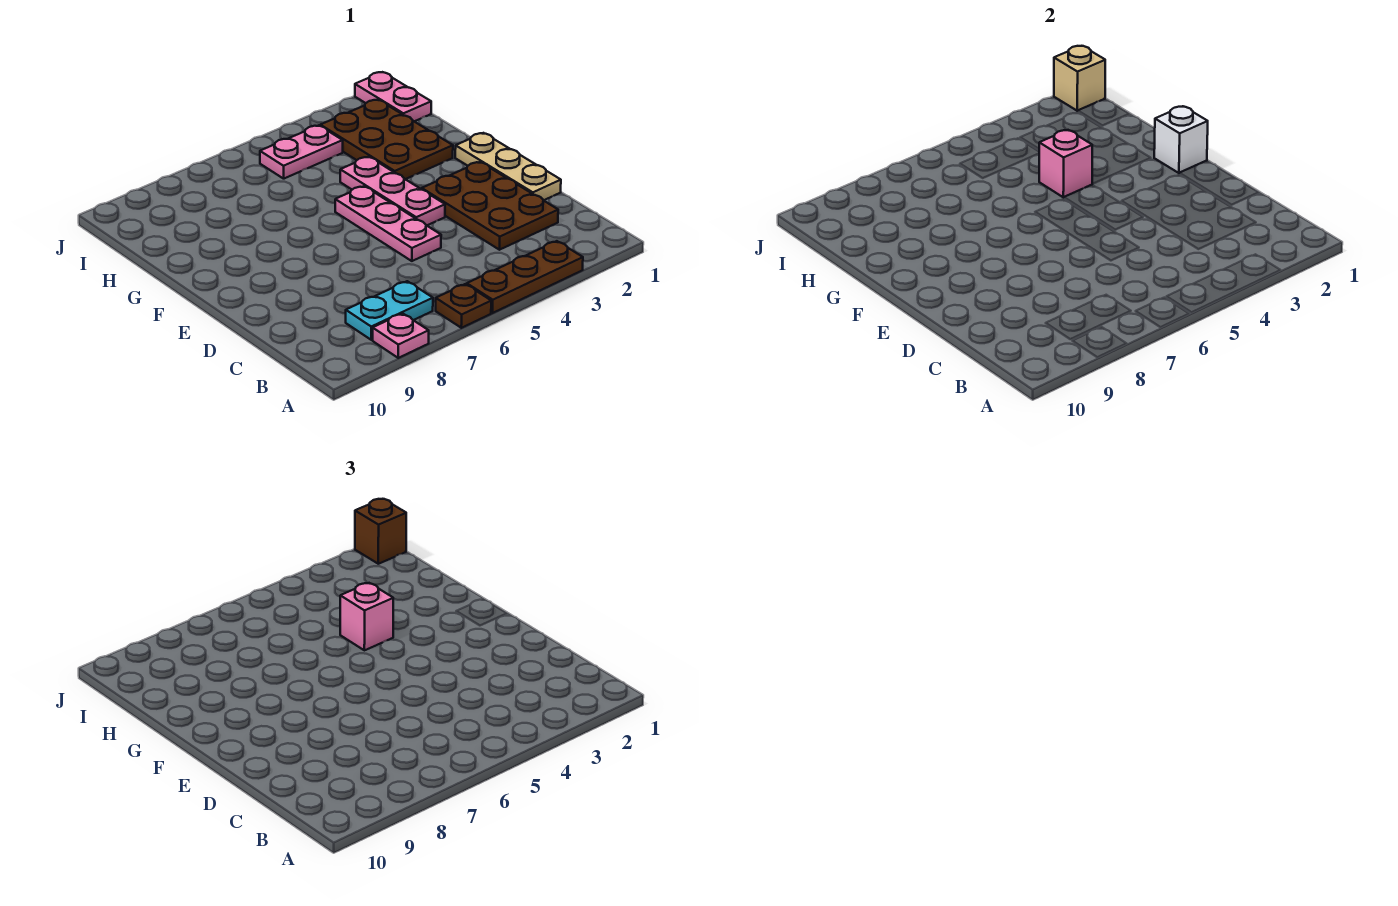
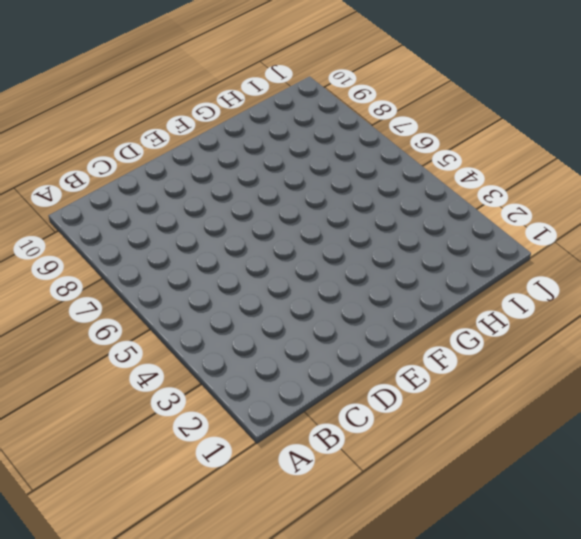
none -> brown plate A3:A5 level 1
none -> brown plate A6 level 1
none -> pink plate A8 level 1

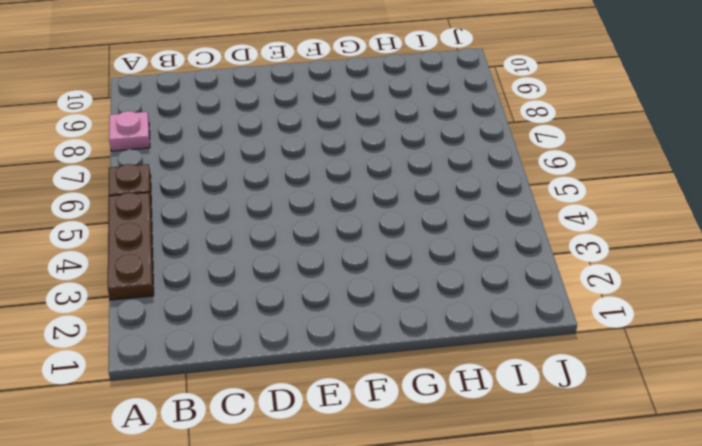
none -> cyan plate B7:B8 level 1
none -> brown plate C2:E3 level 1
none -> tan plate D1:F1 level 1

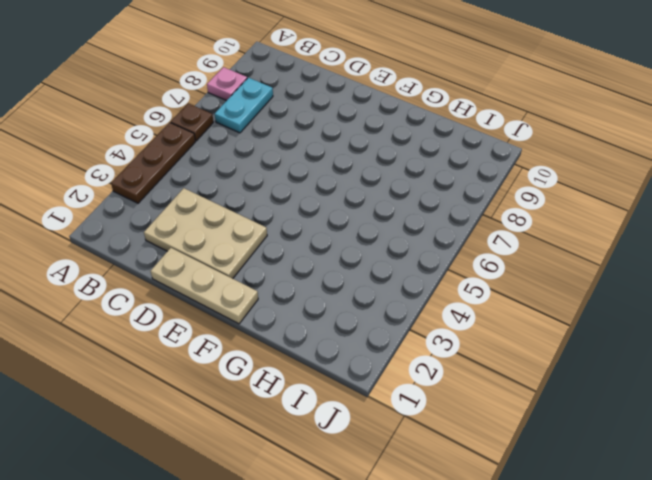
tan plate C2:E3 level 1 -> brown plate C2:E3 level 1
none -> pink plate D5:F5 level 1
none -> pink plate E4:G4 level 1
none -> brown plate G2:I3 level 1

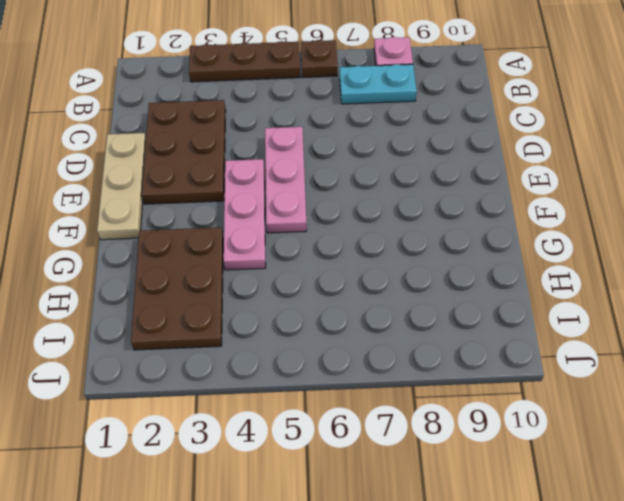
none -> pink plate I1:J1 level 1
none -> pink plate I4:I5 level 1
none -> white brick F1 level 2

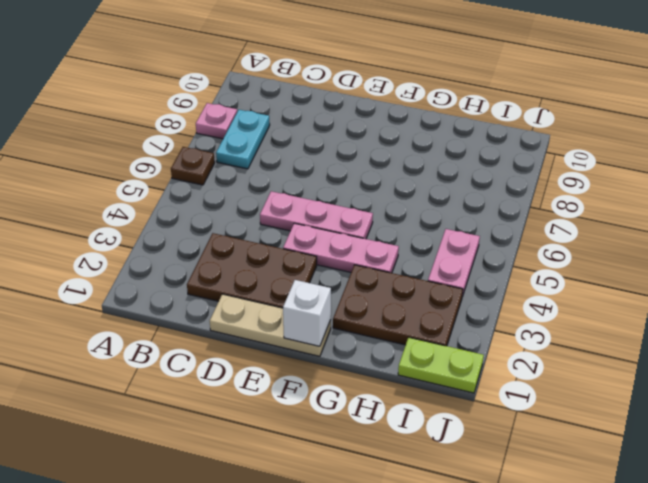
lime plate I1:J1 level 1 -> pink plate I1:J1 level 1
none -> brown plate A3:A5 level 1
none -> pink brick G4 level 2
none -> tan brick J1 level 2

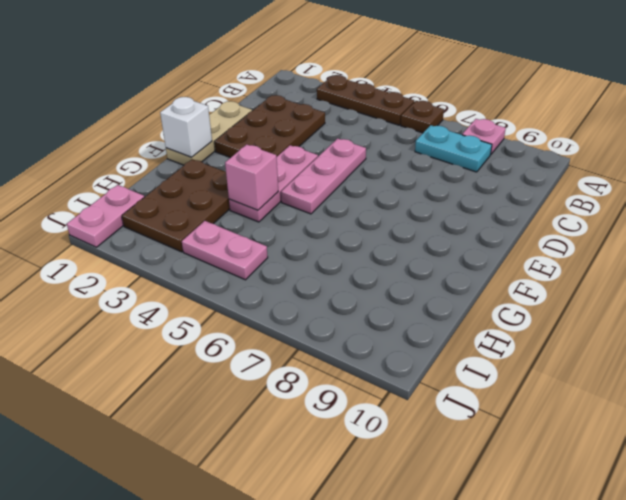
none -> tan brick J1 level 2
none -> pink brick G4 level 3
none -> brown brick J1 level 3

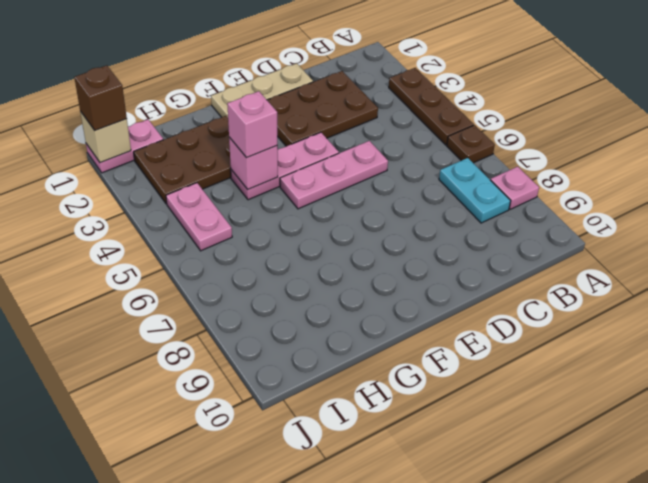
none -> white brick F1 level 2

